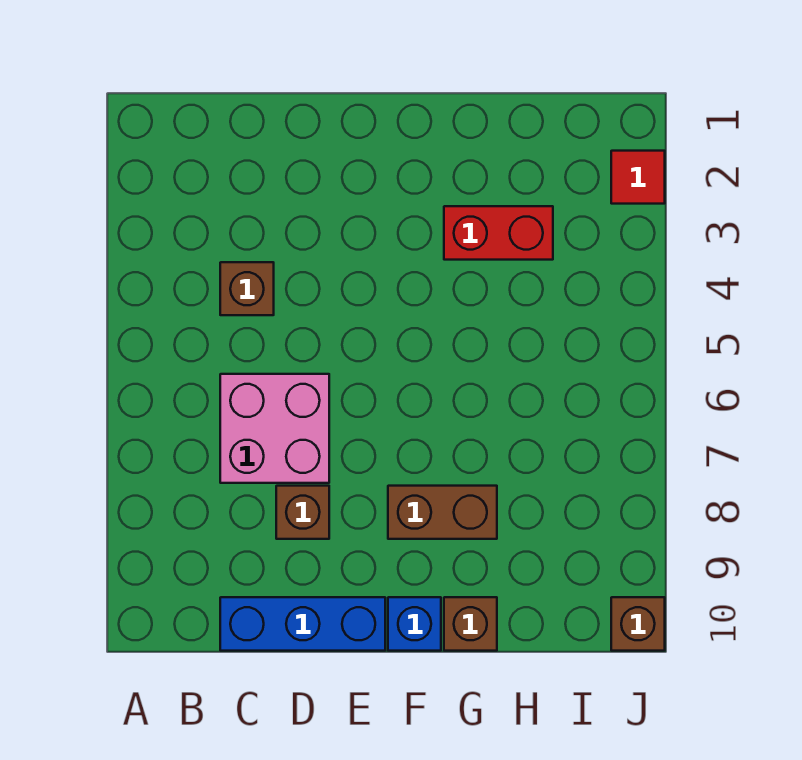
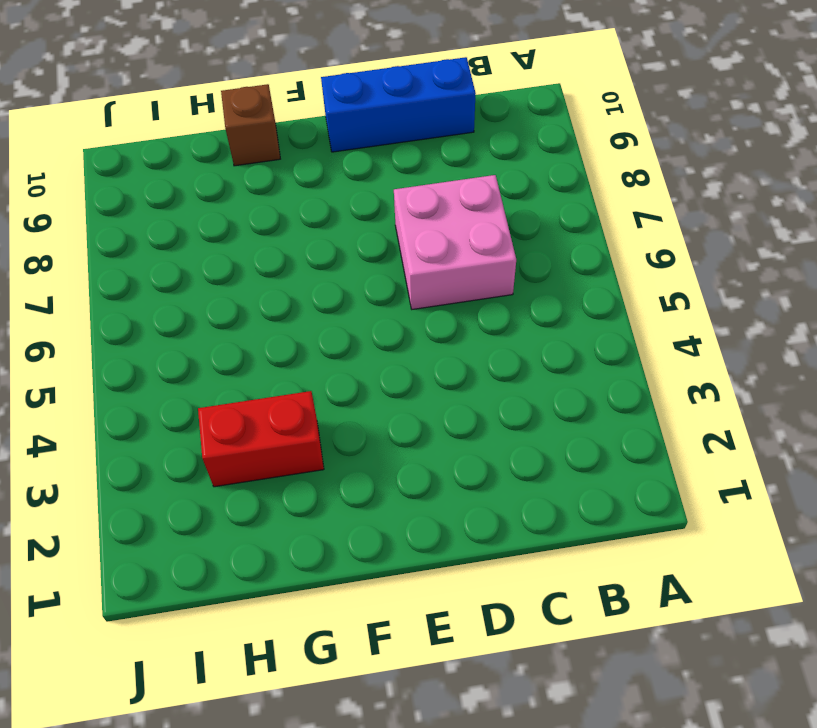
none -> brown brick C4 level 1
none -> brown brick D8 level 1

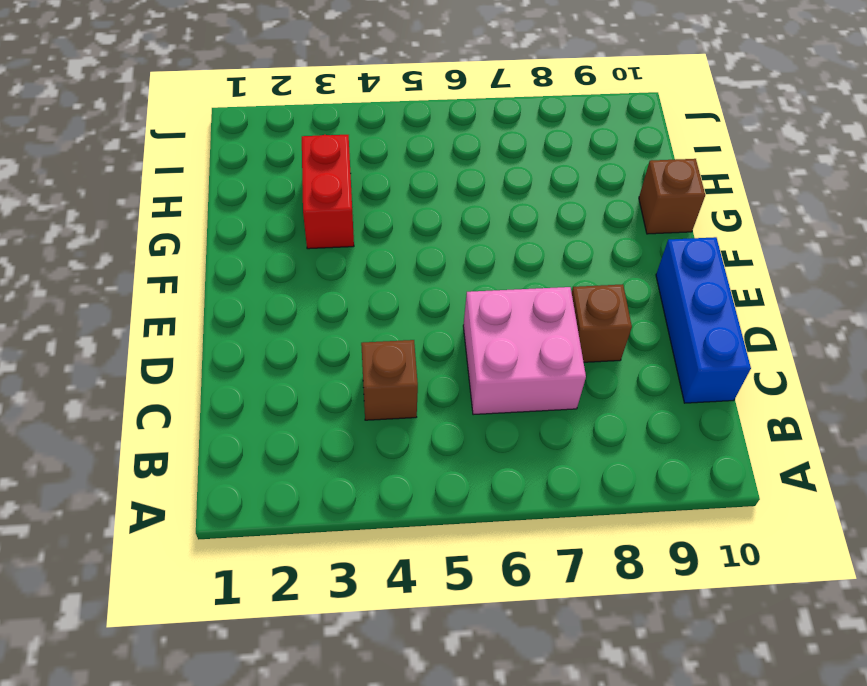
none -> brown brick F8:G8 level 1
none -> blue brick F10 level 1

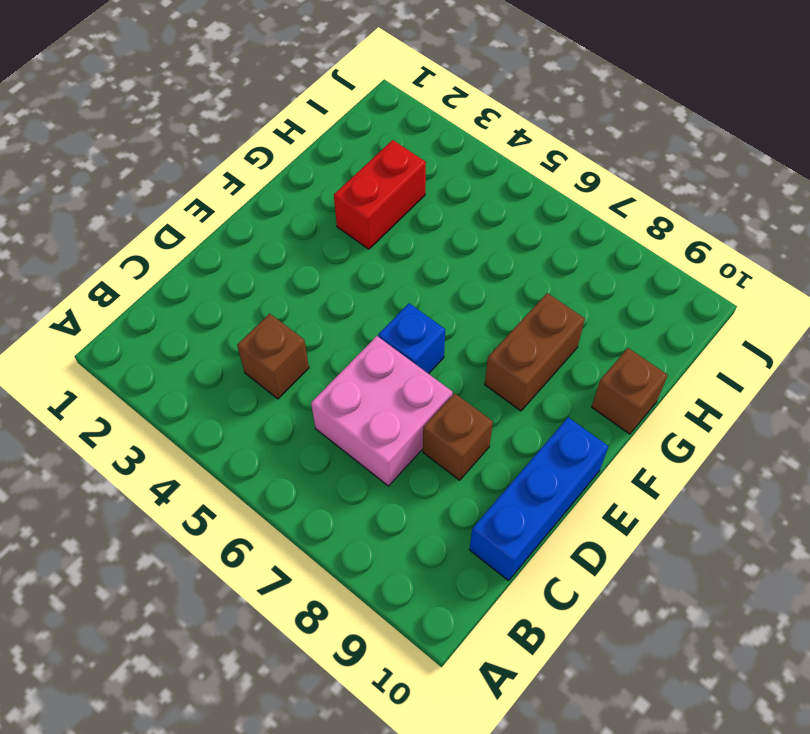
blue brick E6 level 1 -> blue brick F10 level 1
none -> red tile J2 level 1
none -> brown brick J10 level 1

